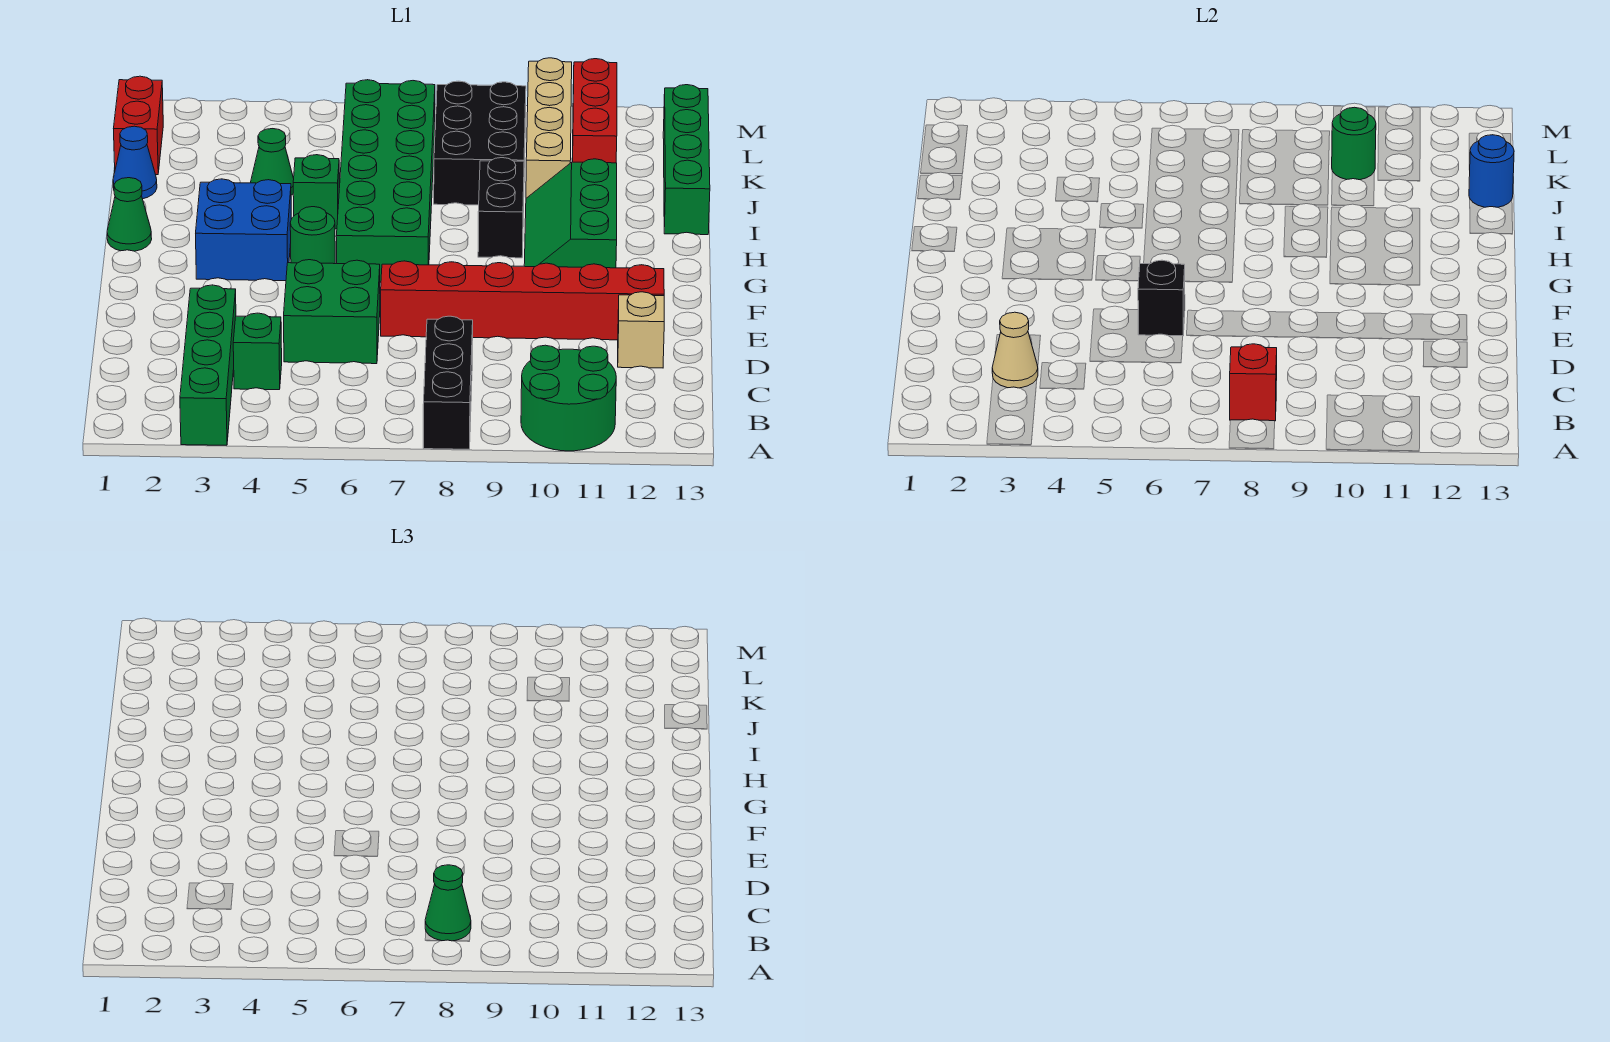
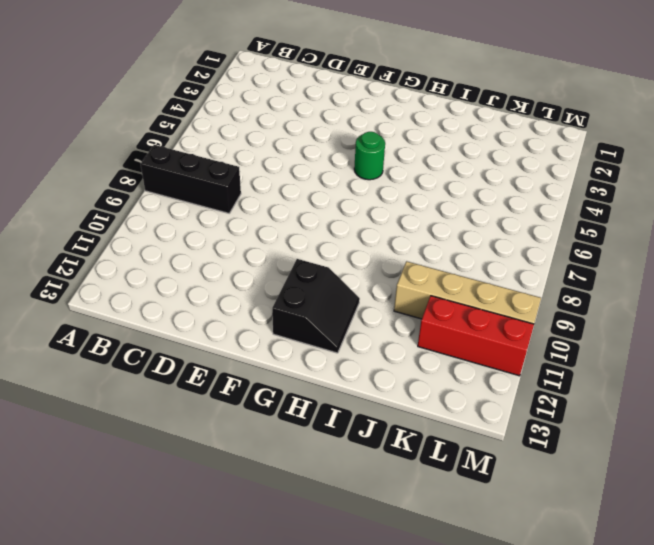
black slope G11:H12 level 1 top G -> green slope G10:I11 level 1 top 11
none -> green brick A3:D3 level 1
none -> green round brick A10:B11 level 1
none -> green brick C4 level 1

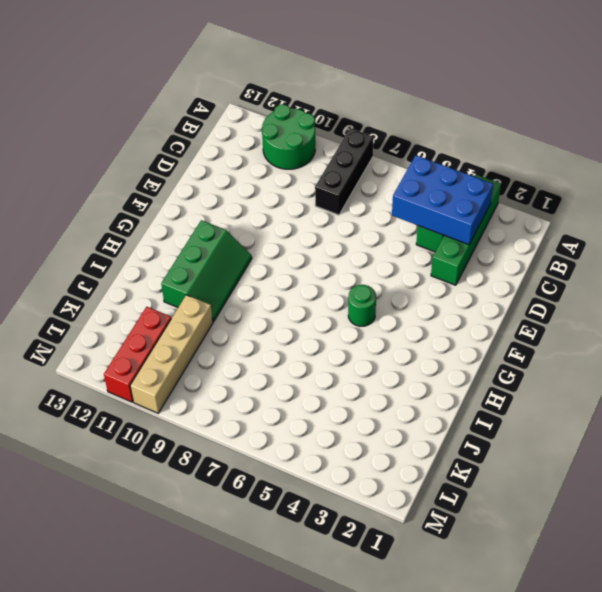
blue brick B3:C5 level 2 -> tan cone C3 level 2
none -> green brick D5:E6 level 1
none -> tan brick D12 level 1
none -> red brick E7:E12 level 1

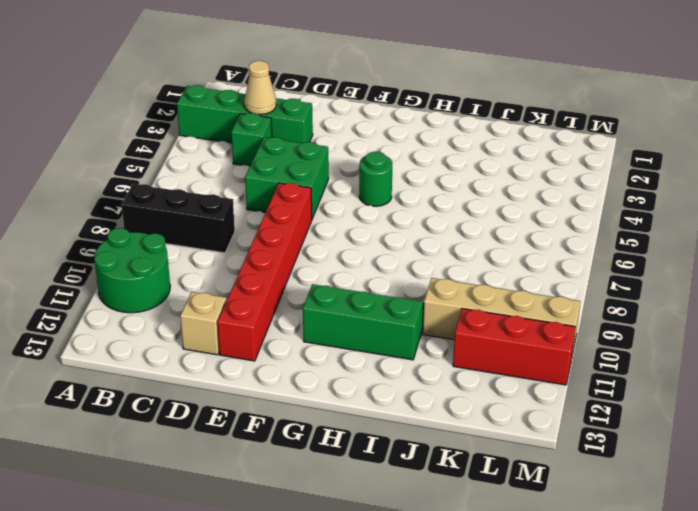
none -> blue brick G3:H4 level 1
none -> green brick G6:L7 level 1
none -> green cone H1 level 1

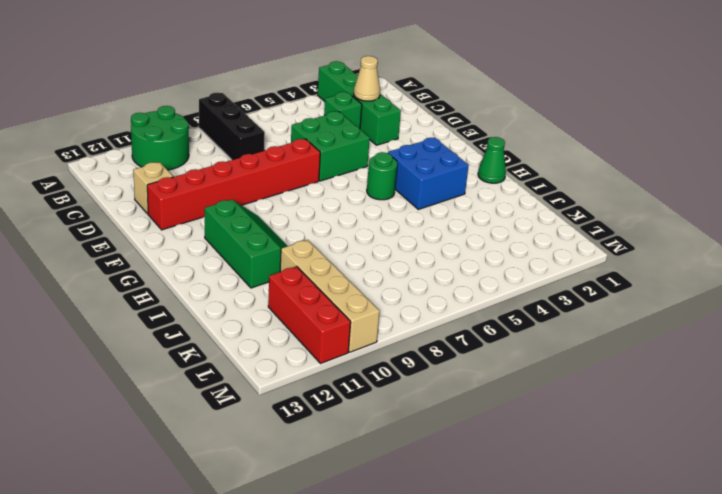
none -> green brick G6:L7 level 1
none -> black brick H9:I9 level 1
none -> green brick I5 level 1

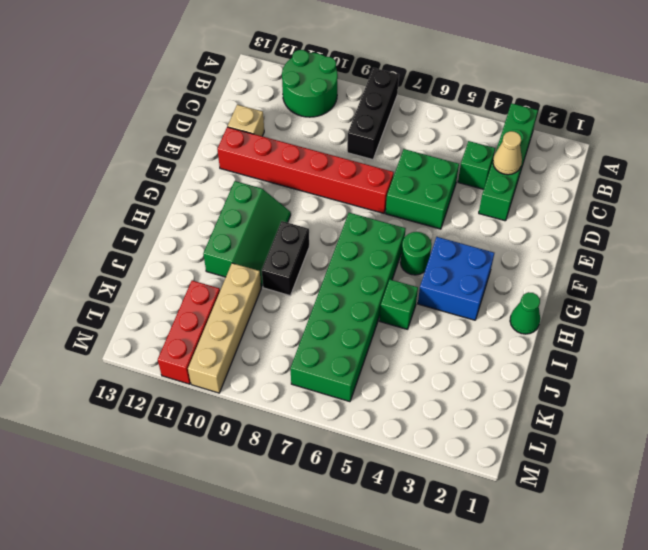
none -> green brick I13:L13 level 1
none -> blue cone J1 level 1
none -> green cone J4 level 1

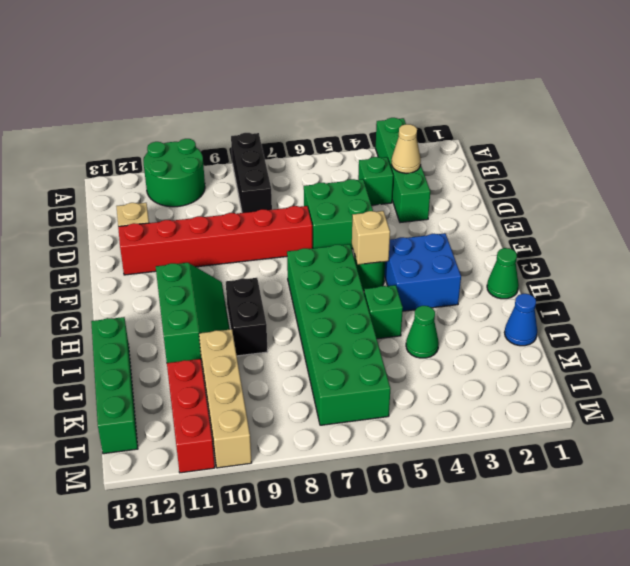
tan brick G5 level 2 -> none
none -> black brick J8:L9 level 1
none -> red brick K1:L1 level 1
none -> red brick B8 level 2

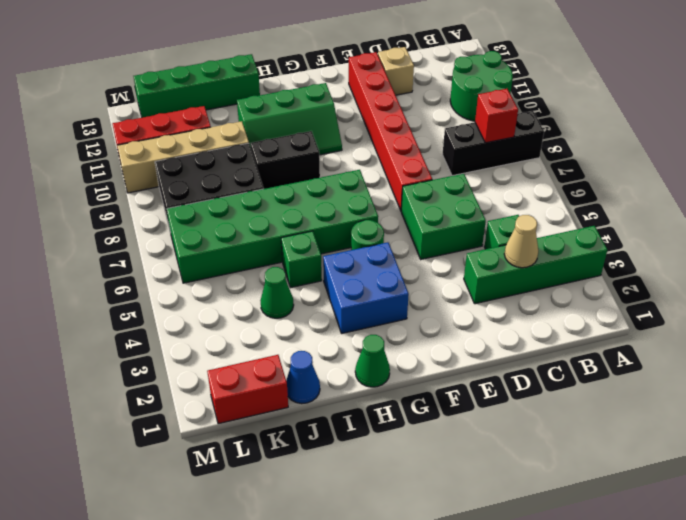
none -> black brick E6 level 2
none -> blue round brick J13 level 2
none -> green round brick K10 level 2

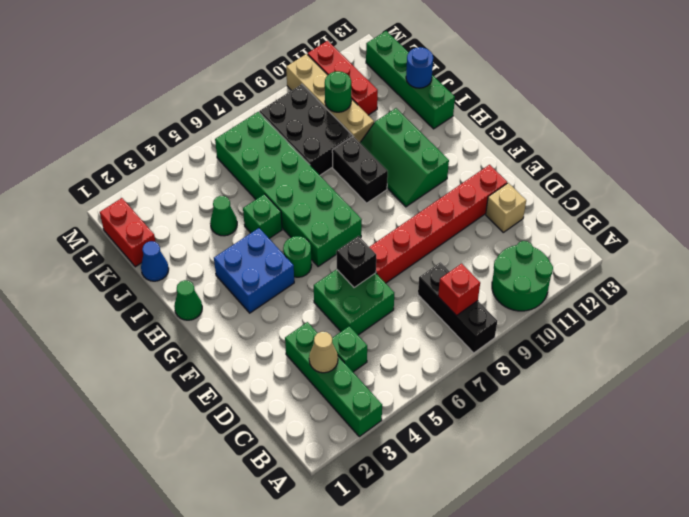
none -> green cone B8 level 3

